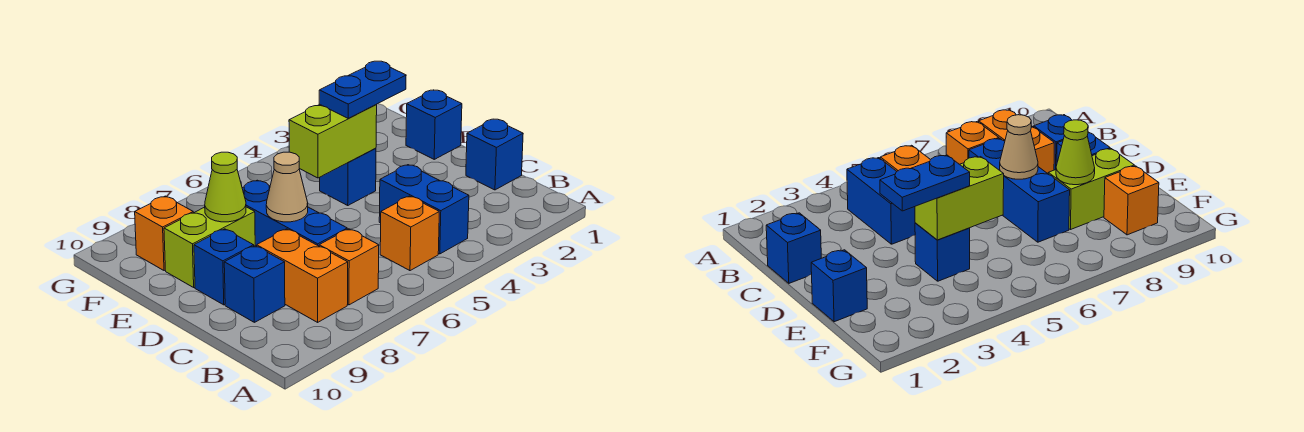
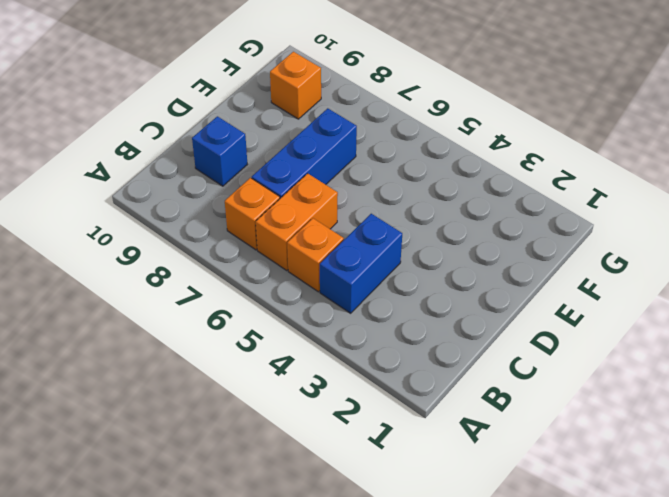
orange brick B6:C6 level 1 -> orange brick B8:C8 level 1
none -> blue brick C1 level 1
none -> blue brick D9 level 1
none -> blue brick E1 level 1

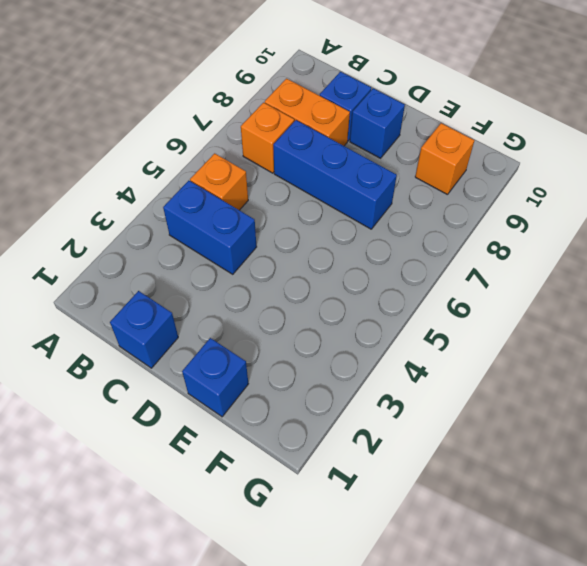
none -> blue brick E4 level 1
none -> lime brick E8:E9 level 1
none -> tan cone D7 level 2

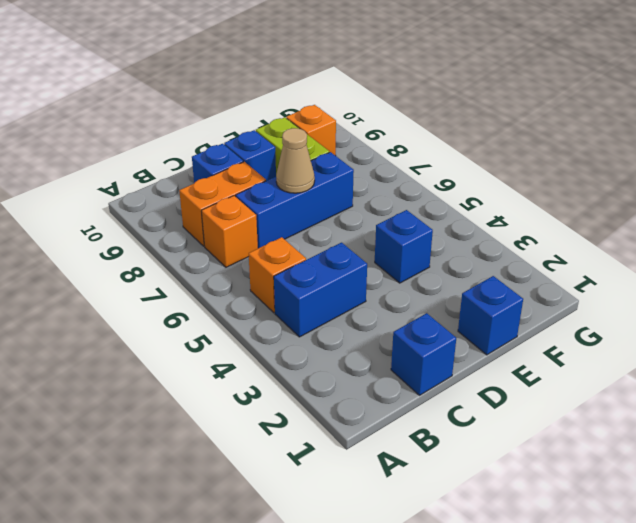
none -> lime brick E4:E5 level 2
none -> lime cone E8 level 2
none -> blue plate E3:E4 level 3

